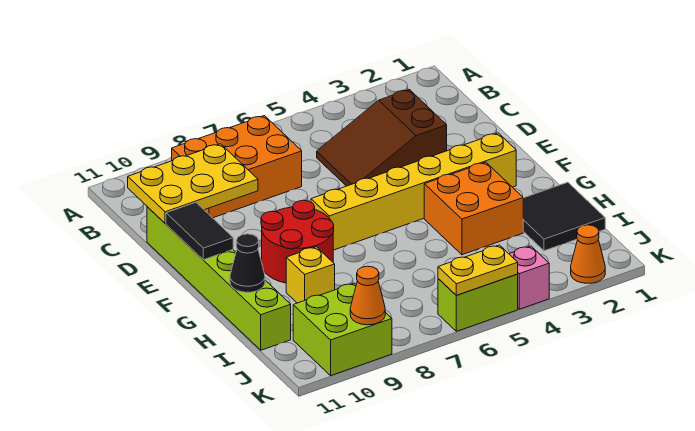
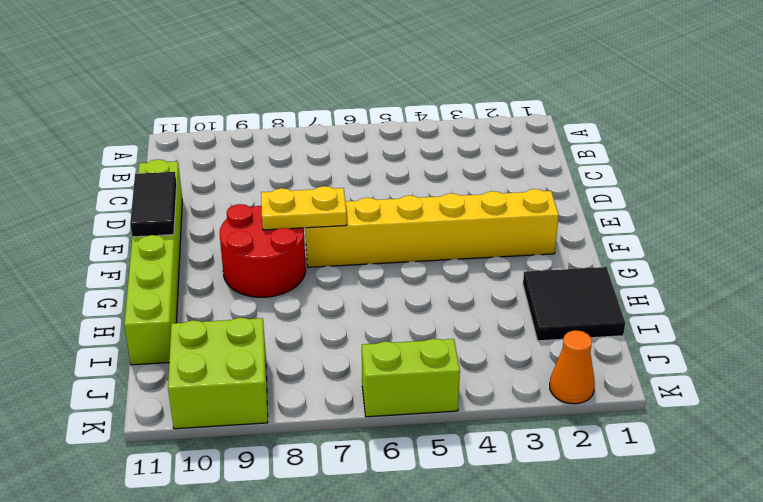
yellow plate F7:F8 level 2 -> yellow plate K5:K6 level 2
none -> orange brick B7:C9 level 1
none -> brown slope C3:D5 level 1 top 3
none -> orange brick G3:H4 level 1

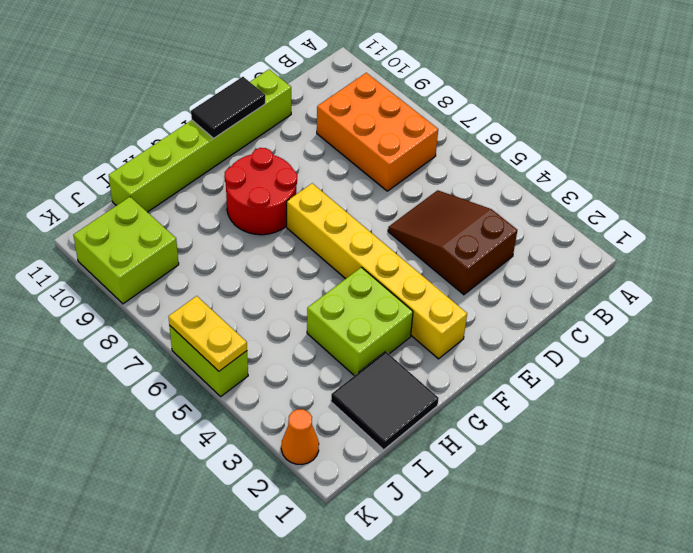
lime brick G3:H4 level 1 -> orange brick G3:H4 level 1
none -> yellow brick H9 level 1
none -> pink brick K4 level 1
none -> yellow plate C9:D11 level 2

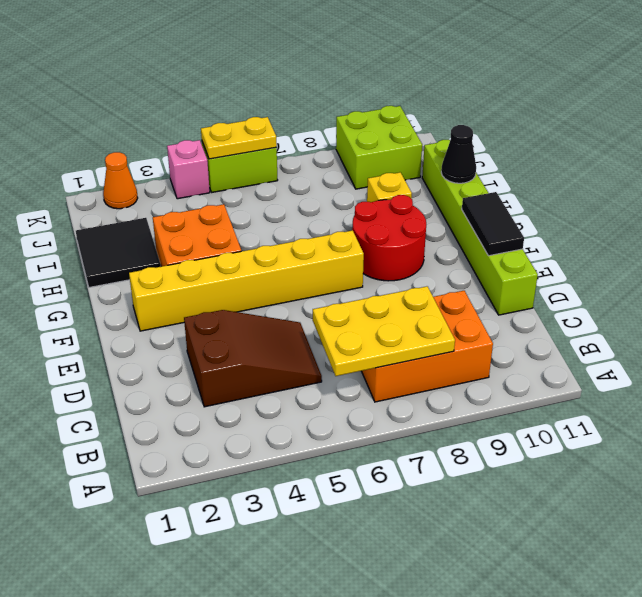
yellow plate B6:C8 level 2 -> yellow plate C9:D11 level 2
none -> orange cone K9 level 2

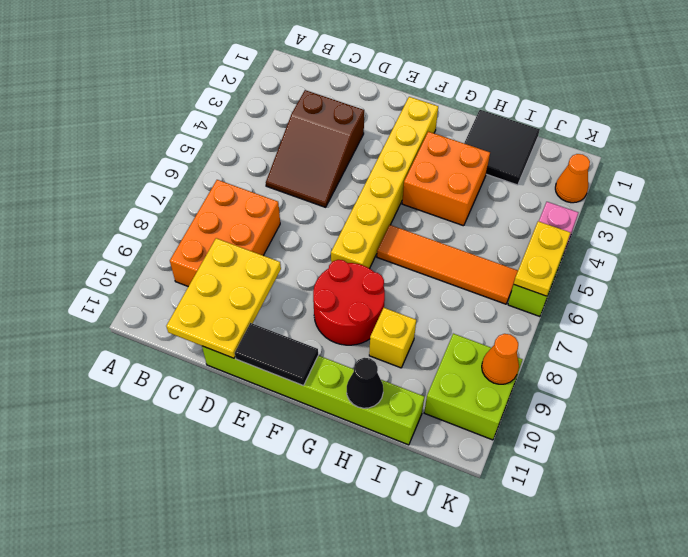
orange tile G6:J6 level 1 -> none

